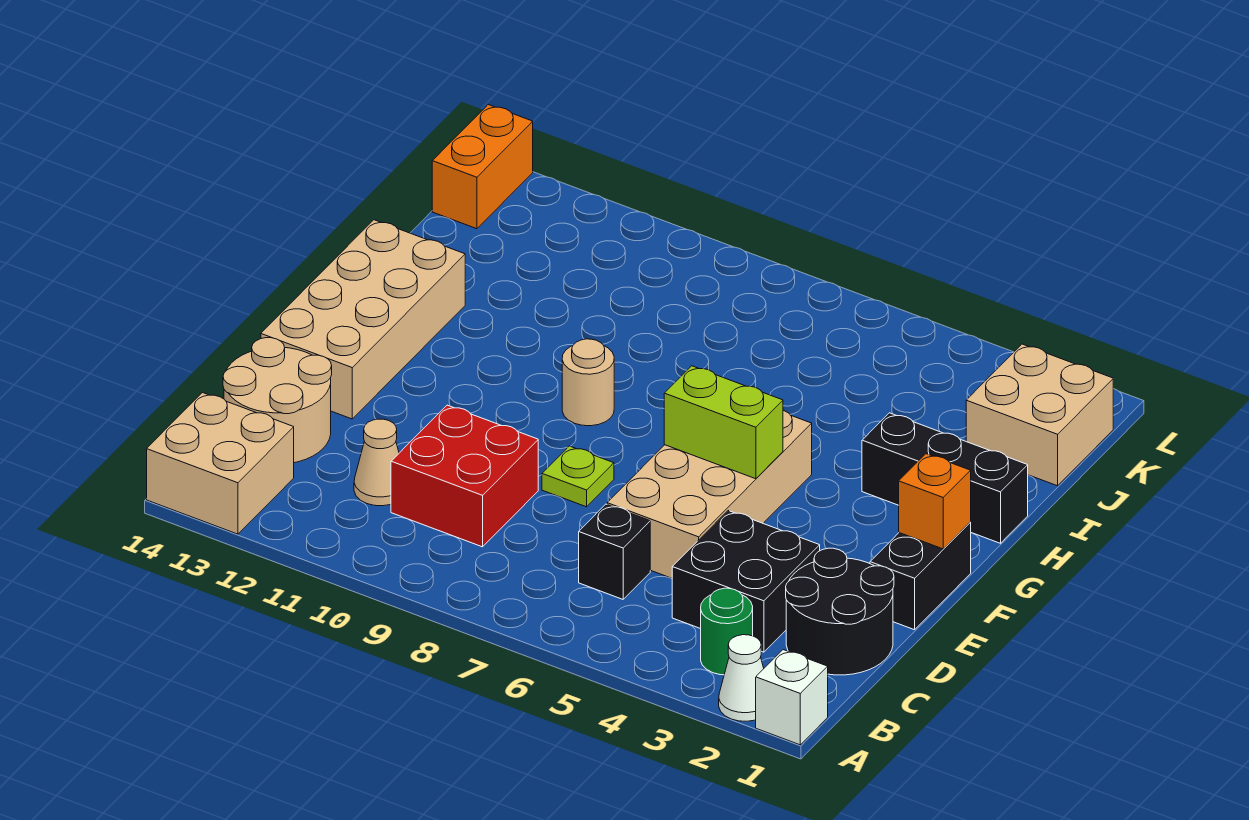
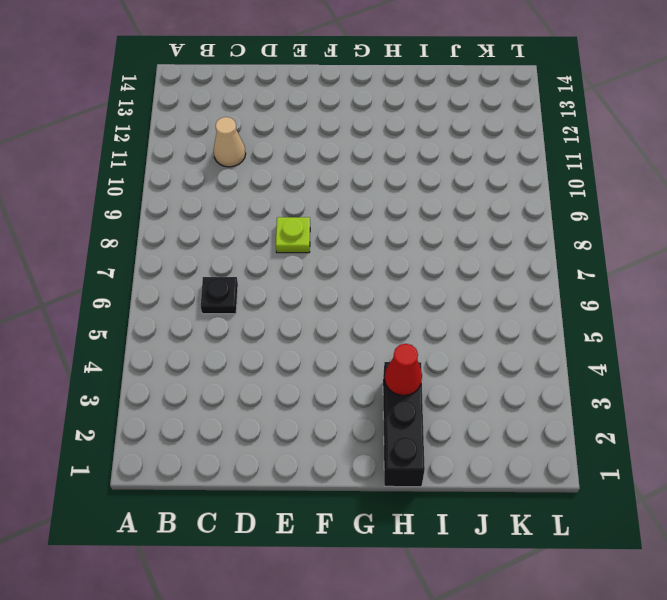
black plate C6 level 1 -> black brick C6 level 1
red cone H3 level 2 -> none
none -> white brick A1 level 1
none -> white cone A2 level 1
none -> tan brick A13:B14 level 1

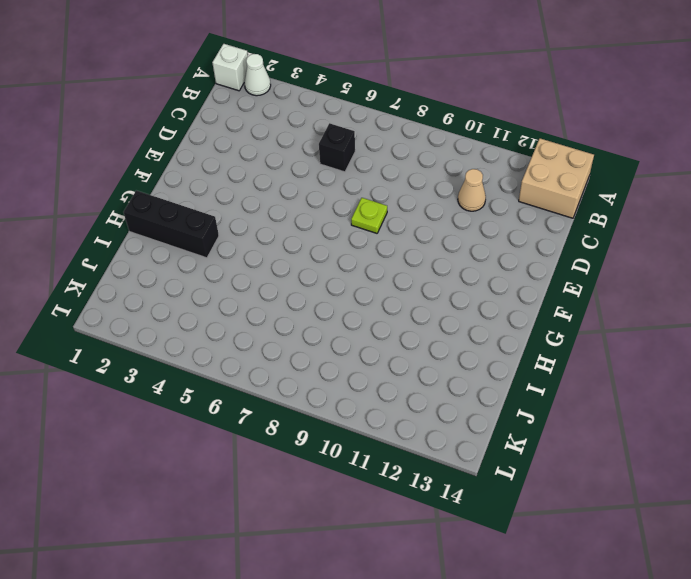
none -> green round brick B3 level 1
none -> black round brick C1:D2 level 1
none -> black brick C3:D4 level 1

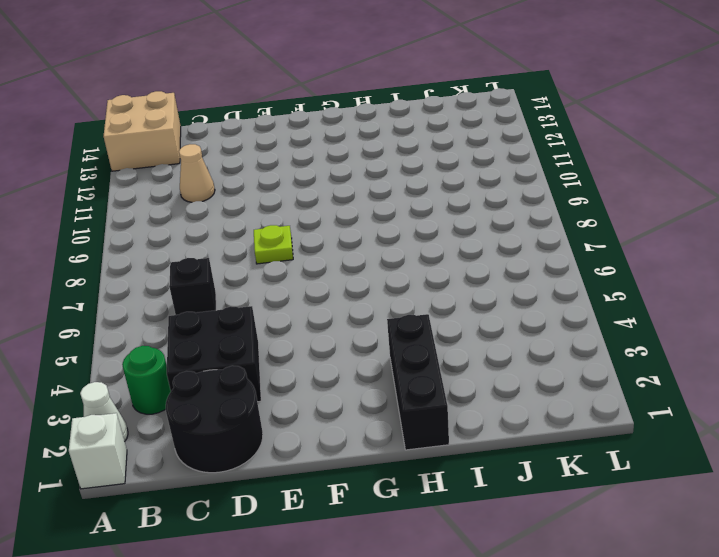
none -> red brick C9:D10 level 1
none -> tan round brick C13:D14 level 1
none -> tan brick D5:G6 level 1

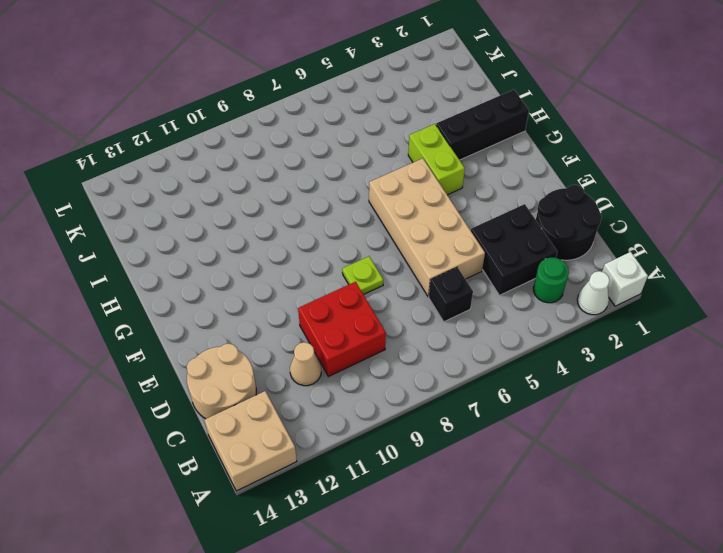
lime brick G4:H4 level 1 -> lime brick F5:F6 level 2
none -> black brick E1:F1 level 1
none -> tan brick E13:H14 level 1
none -> tan round brick G9 level 1

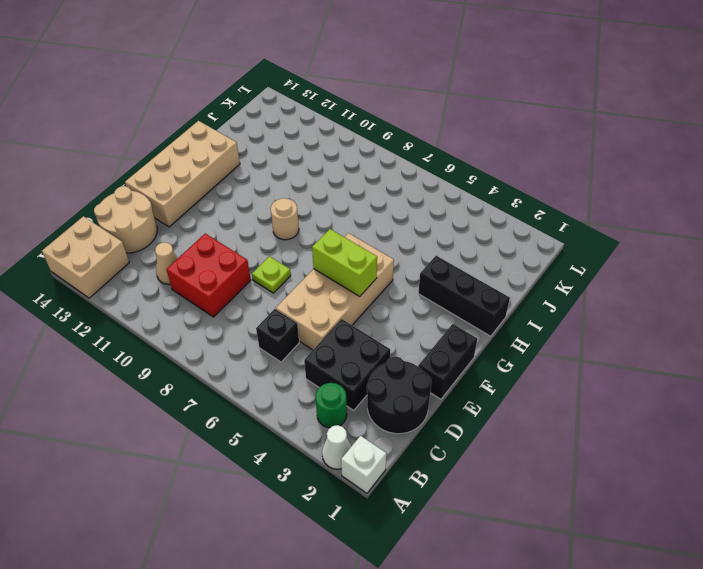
none -> tan brick J1:K2 level 1
none -> orange brick K14:L14 level 1
none -> orange brick F1 level 2

